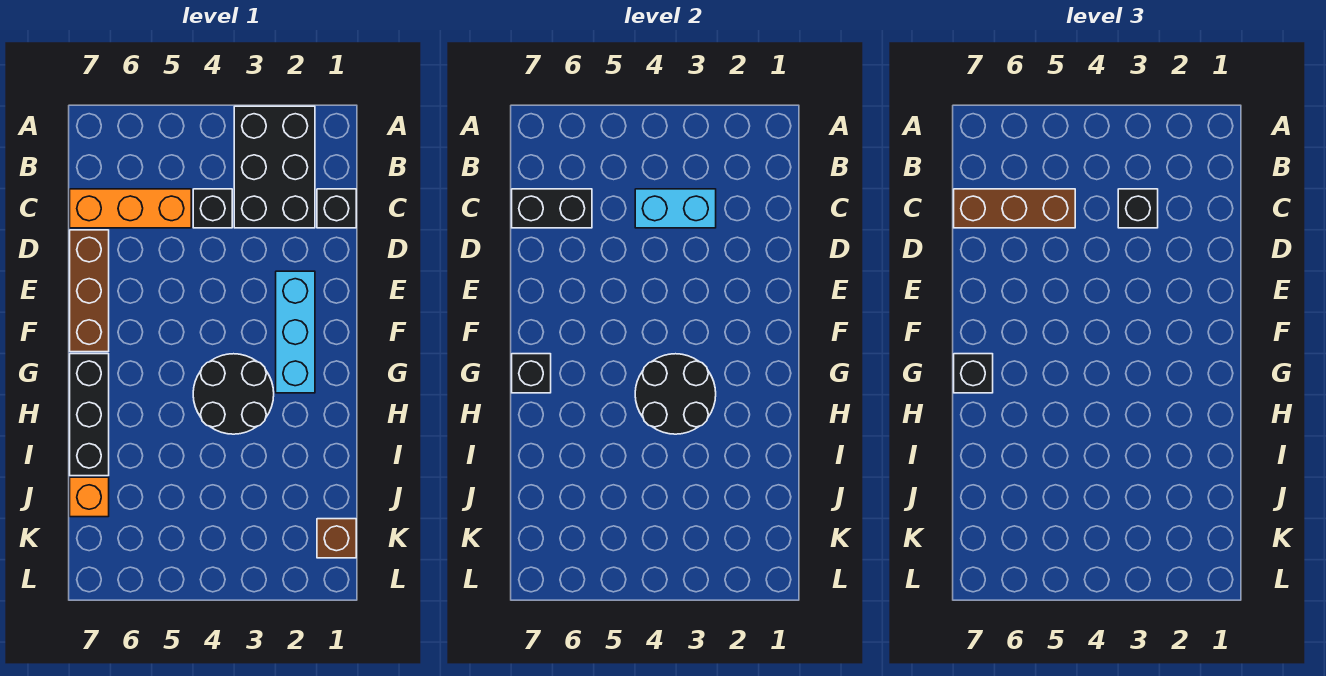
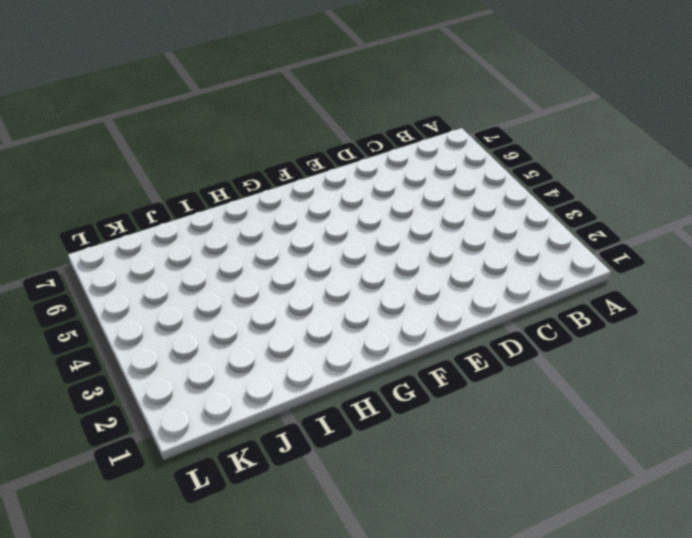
none -> black brick A2:C3 level 1
none -> black brick C1 level 1
none -> black brick C4 level 1

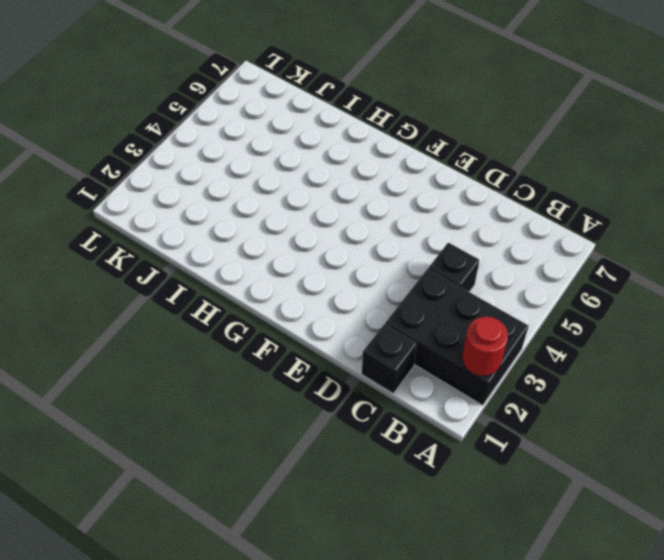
red round brick A2 level 2 -> none
none -> orange brick C5:C7 level 1
none -> brown brick D7:F7 level 1
none -> cyan brick E2:G2 level 1

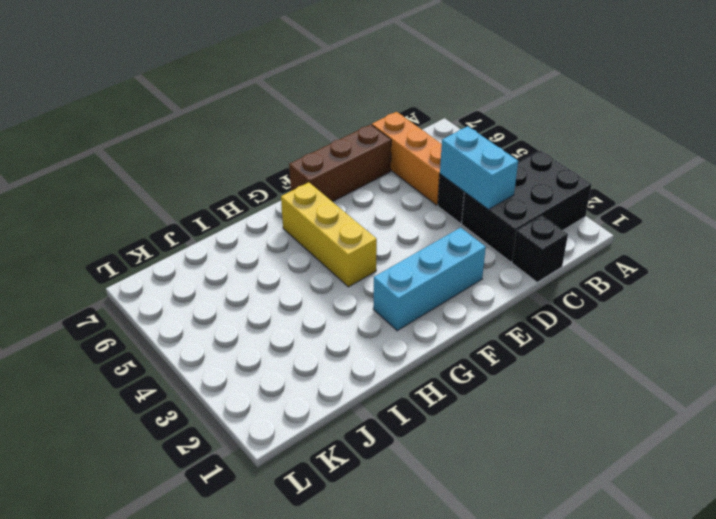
yellow brick G4:G6 level 1 -> black round brick G3:H4 level 1
none -> black brick G7:I7 level 1
none -> orange brick J7 level 1
none -> brown brick K1 level 1

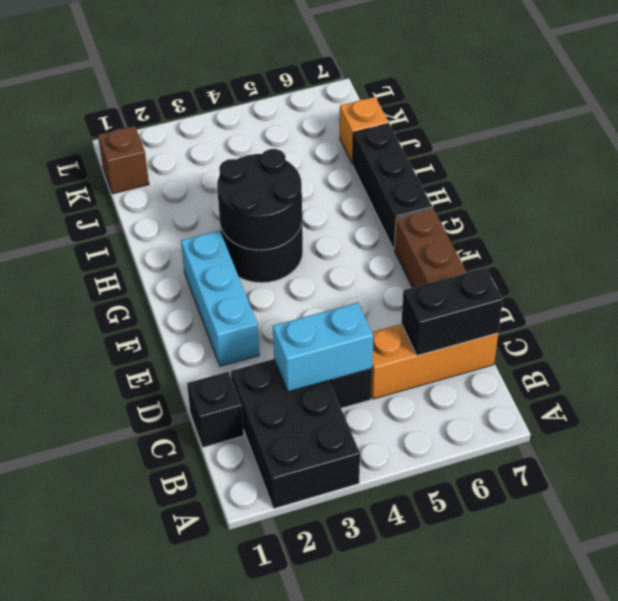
none -> black brick G7 level 2
none -> black brick C3 level 3
none -> brown brick C5:C7 level 3

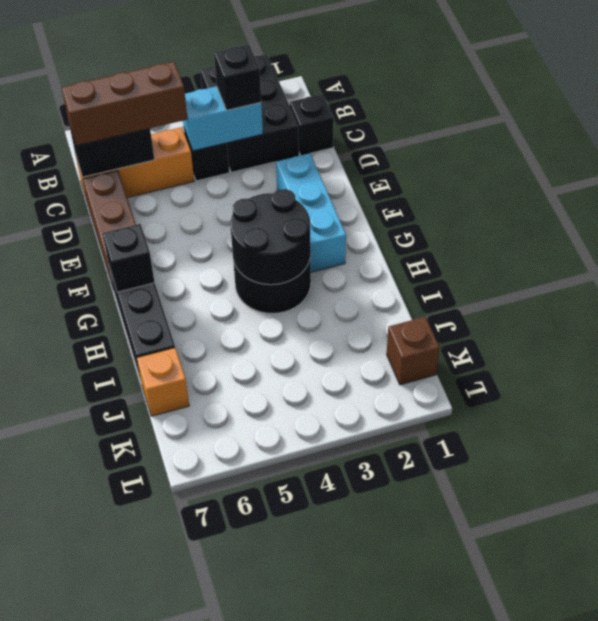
none -> black brick G7 level 3

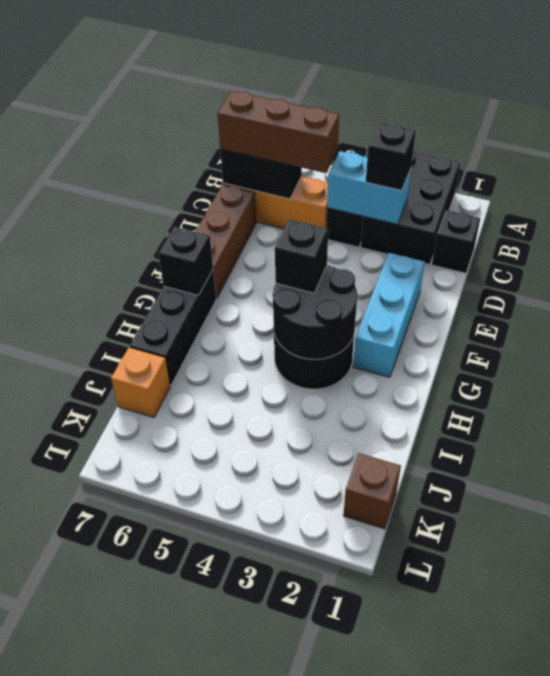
black brick G4 level 3 -> black brick G7 level 3

